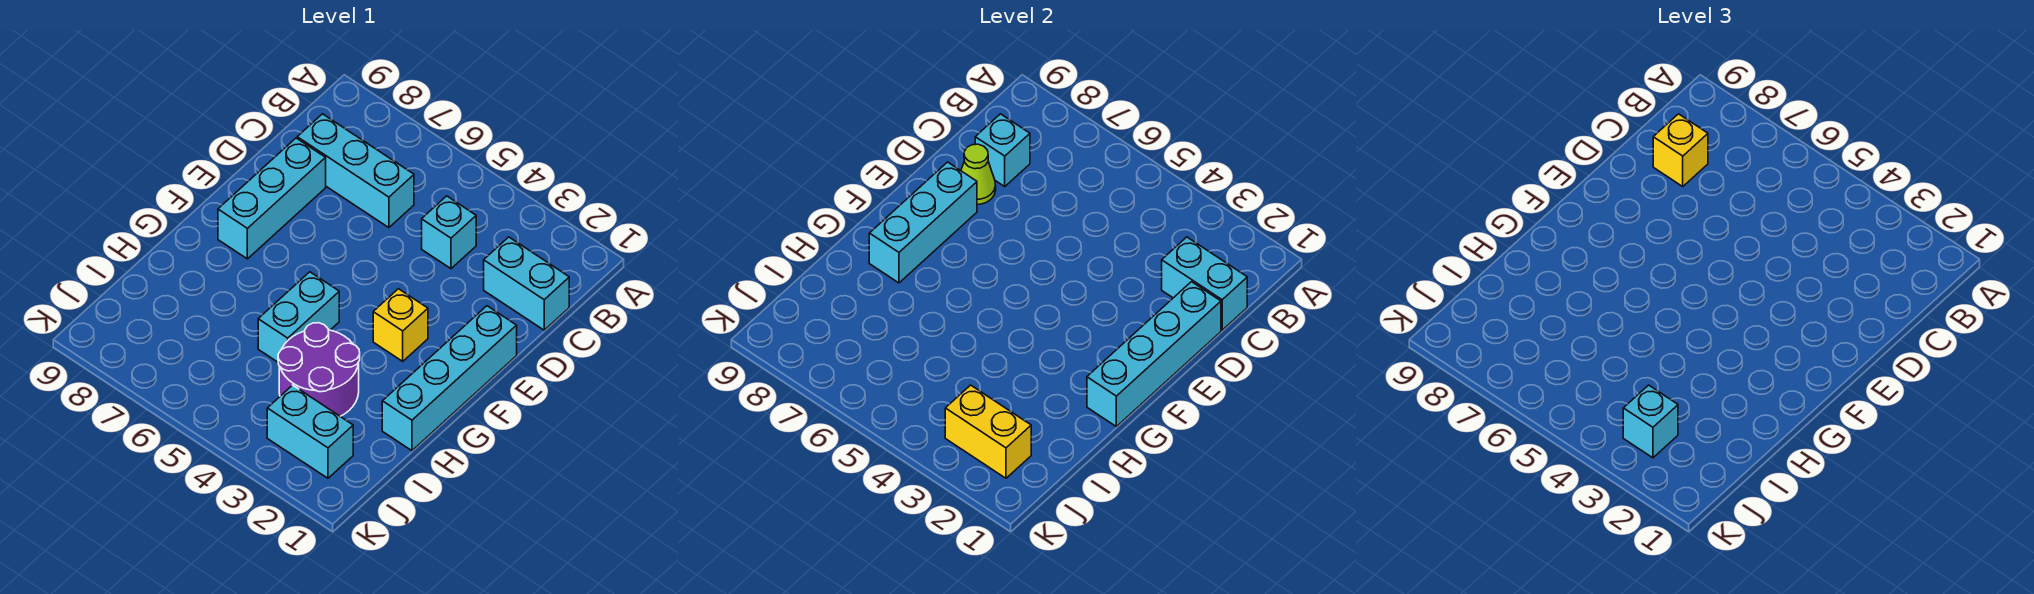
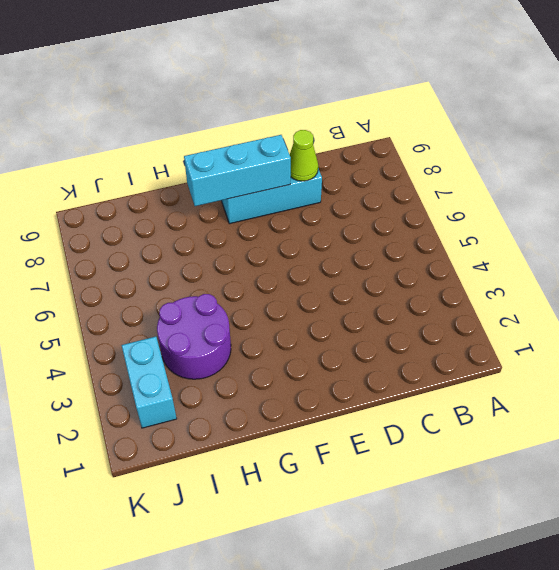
none -> cyan brick C1:C2 level 1
none -> cyan brick C4 level 1
none -> cyan brick C6:C8 level 1

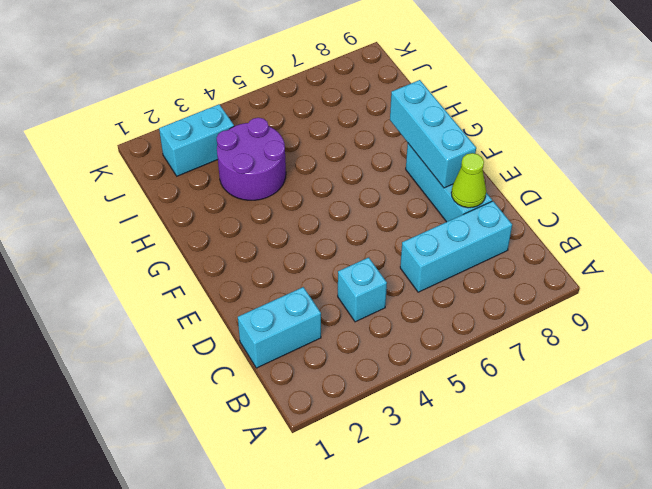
none -> cyan brick E1:H1 level 1
none -> yellow brick F3 level 1
none -> cyan brick G5:H5 level 1

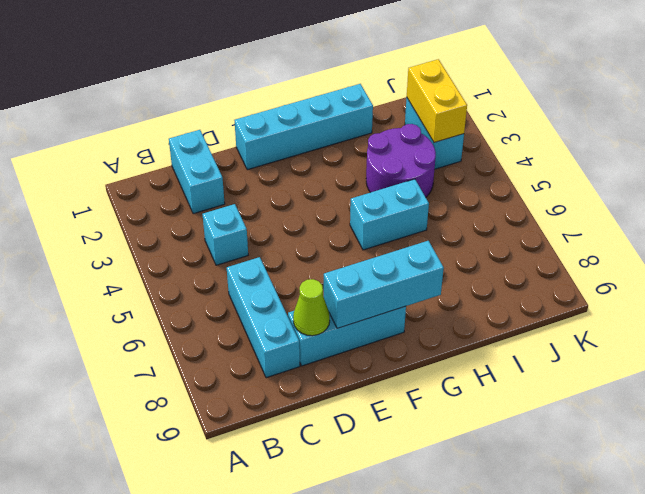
none -> yellow brick F3 level 1
none -> cyan brick C1:C2 level 2
none -> cyan brick C8 level 2

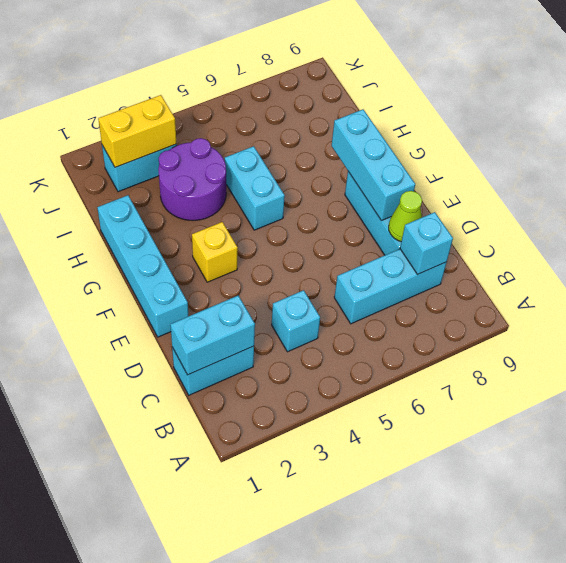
none -> cyan brick D1:G1 level 2
none -> yellow brick C8 level 3
none -> cyan brick J3 level 3

